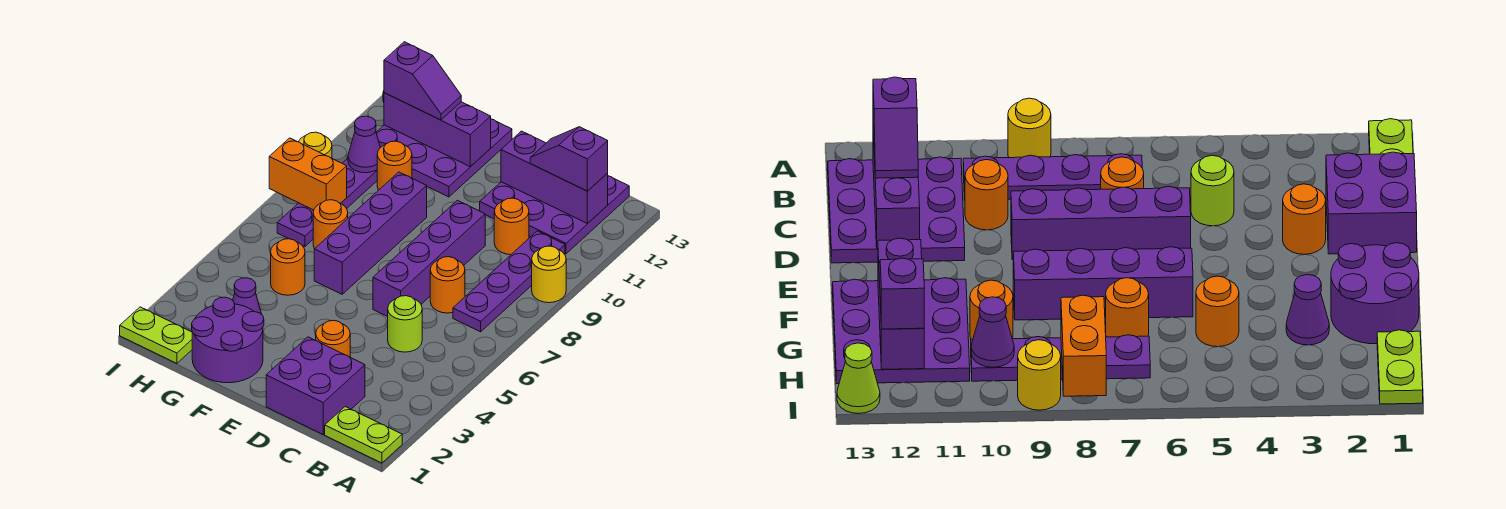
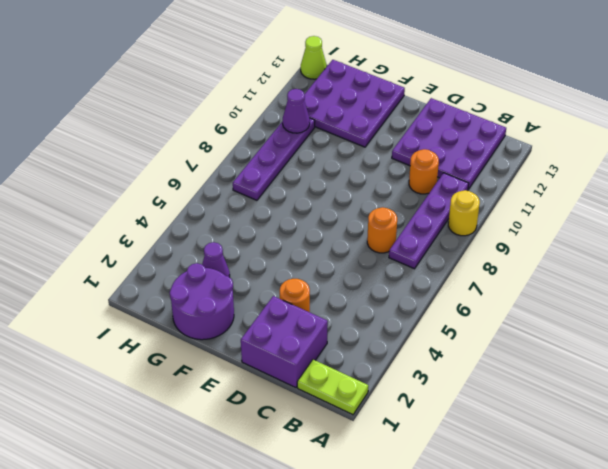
none -> lime round brick C5 level 1
none -> purple brick D6:D9 level 1
none -> purple brick F6:F9 level 1

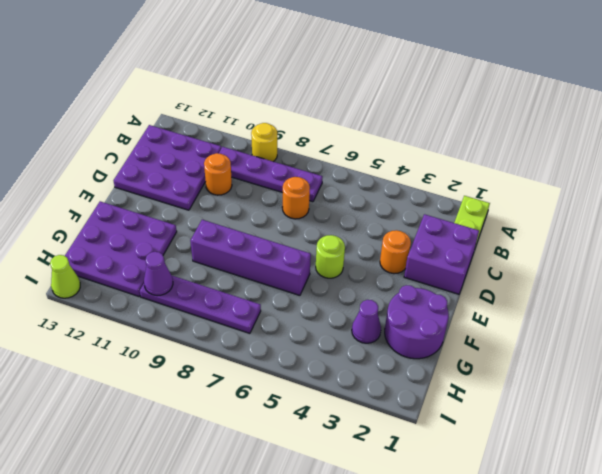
lime round brick E5 level 1 -> lime round brick C5 level 1
none -> purple brick D6:D9 level 1
none -> orange round brick G5 level 1
none -> orange round brick G7 level 1

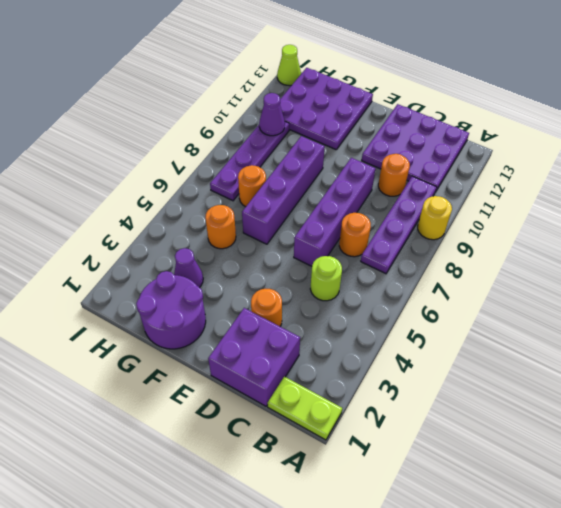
none -> orange round brick G10 level 1
none -> lime plate H1:I1 level 1
none -> yellow round brick I9 level 1

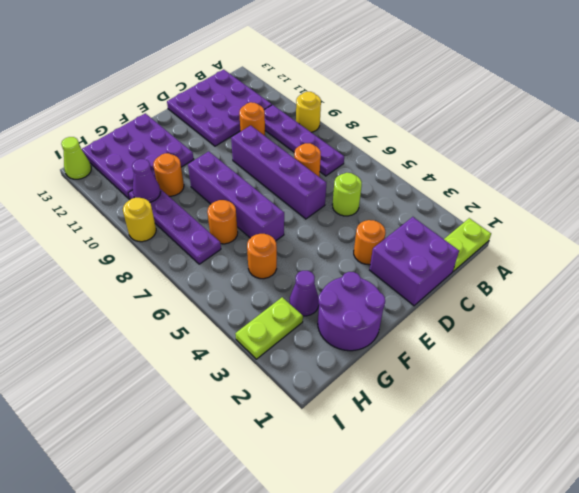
lime plate H3:I3 level 1 -> lime plate H1:I1 level 1
none -> purple brick B12:D12 level 2
none -> purple brick F12:H12 level 2
none -> orange brick H8:I8 level 2

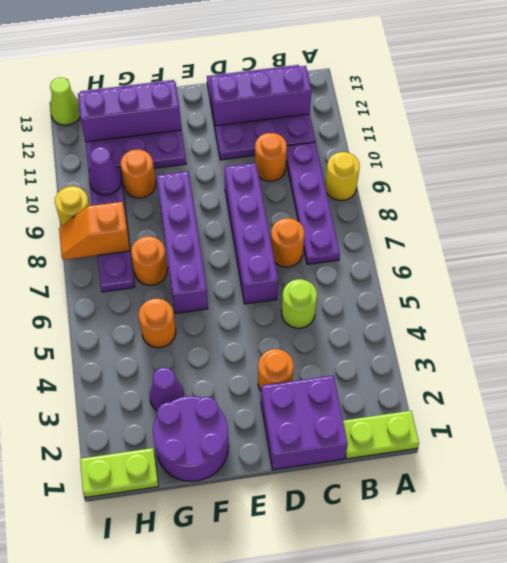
orange slope H8:I8 level 2 top H -> orange brick H8:I8 level 2
none -> purple slope B12:C12 level 3 top B
none -> purple slope G12:H12 level 3 top H

